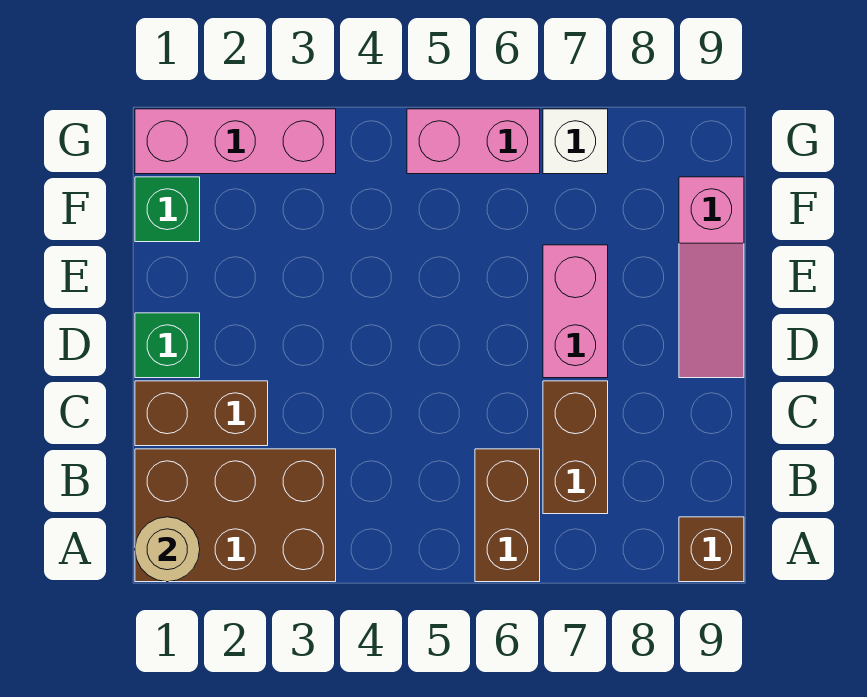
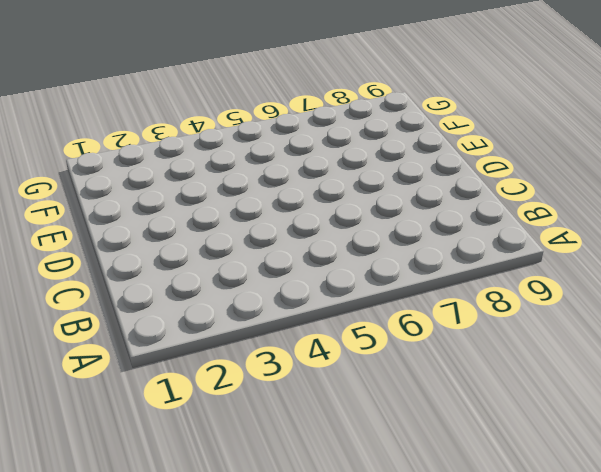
none -> brown brick A1:B3 level 1
none -> brown brick A6:B6 level 1
none -> brown brick A9 level 1

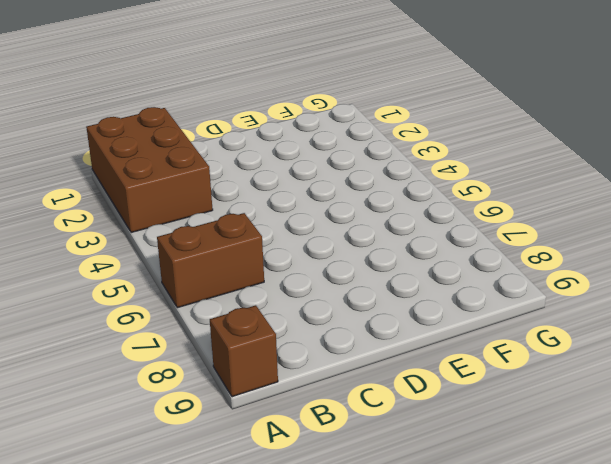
none -> brown brick B7:C7 level 1
none -> brown brick C1:C2 level 1
none -> green brick D1 level 1

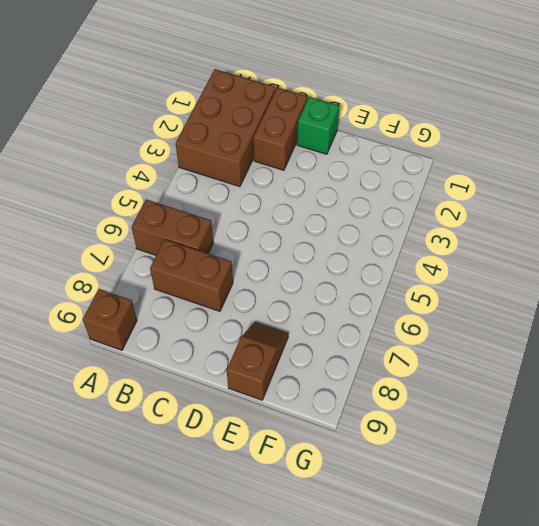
brown slope E8:E9 level 1 top 9 -> pink slope D9:F9 level 1 top F
none -> pink brick D7:E7 level 1
none -> green brick F1 level 1
none -> pink brick G1:G3 level 1

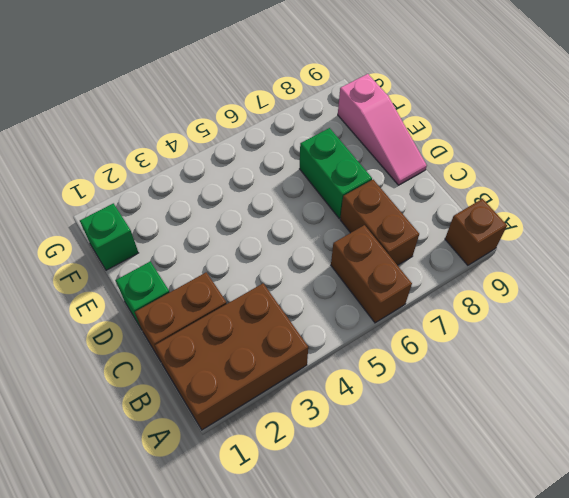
green brick D7:E7 level 1 -> pink brick D7:E7 level 1
none -> pink brick G1:G3 level 1
none -> pink brick G5:G6 level 1
none -> white brick G7 level 1

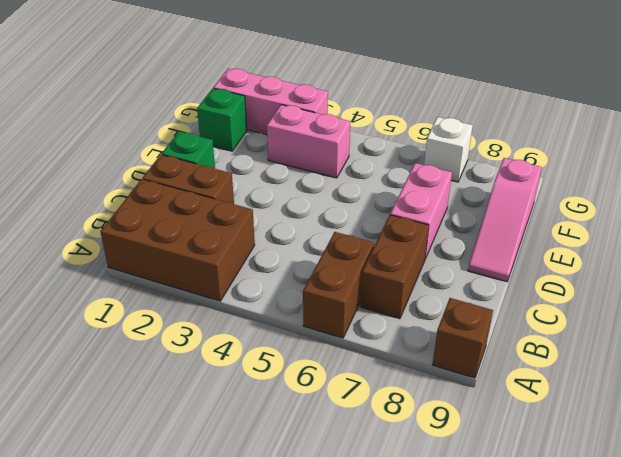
pink brick F3:F4 level 1 -> pink brick G5:G6 level 1
none -> tan round brick A1 level 2

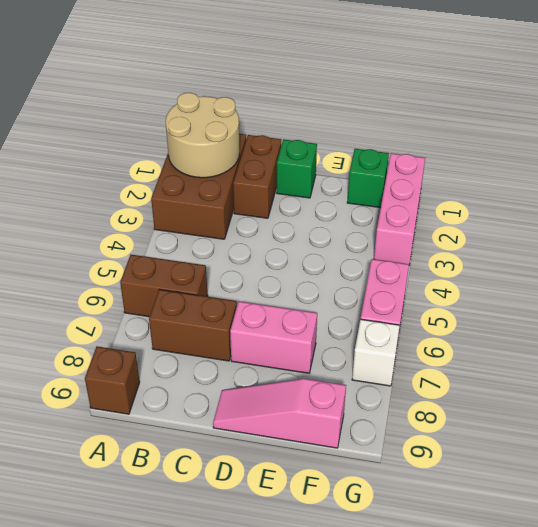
tan round brick A1:B2 level 2 -> tan round brick A1 level 2

